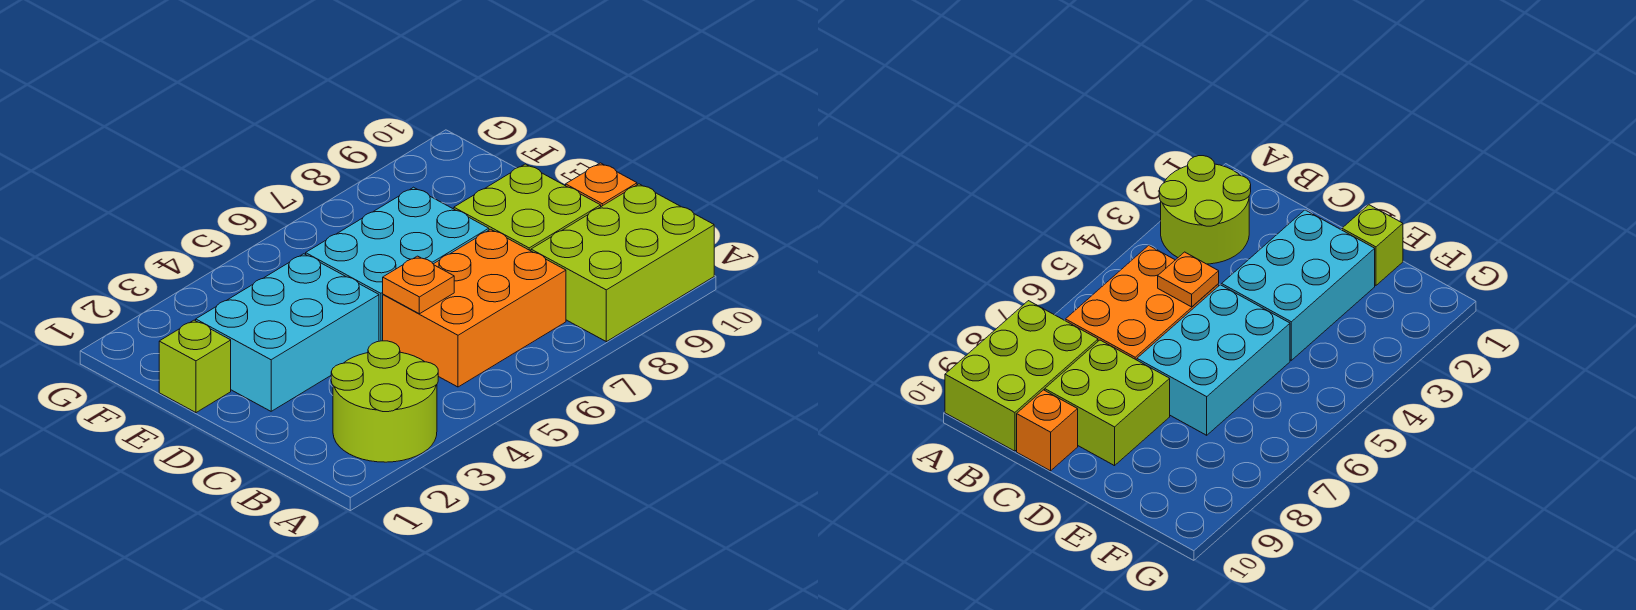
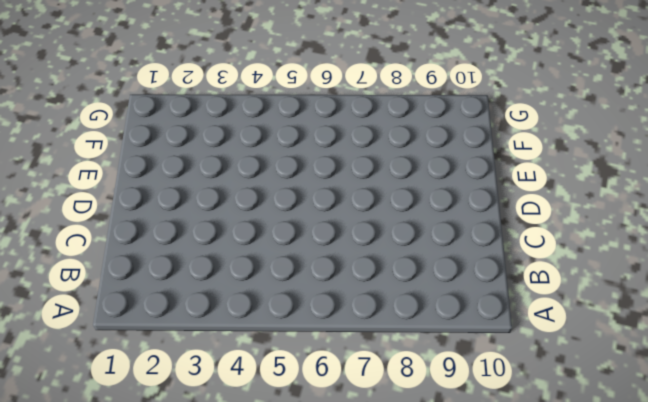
none -> lime round brick A2:B3 level 1
none -> lime brick A8:B10 level 1

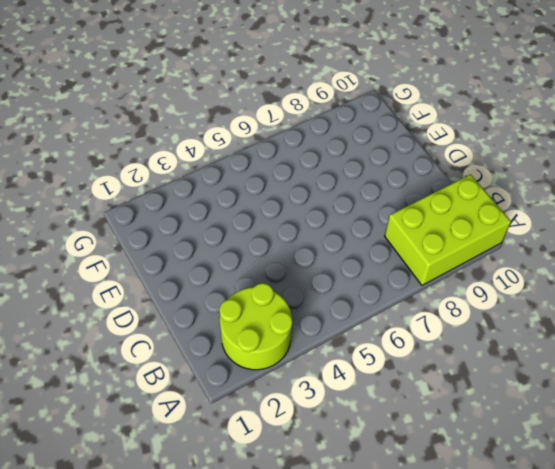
none -> orange brick B5:C7 level 1
none -> lime brick C8:D9 level 1

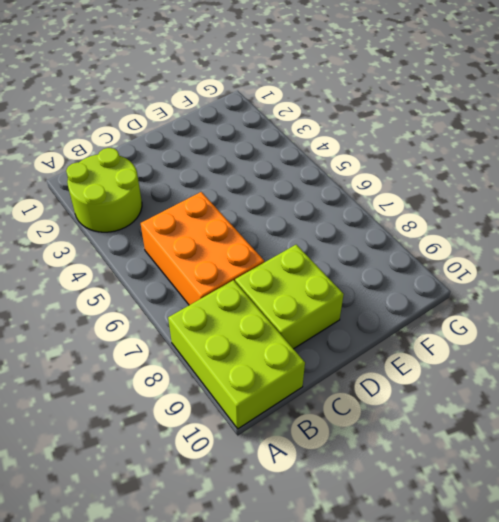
none -> orange brick C10 level 1
none -> cyan brick D2:E4 level 1

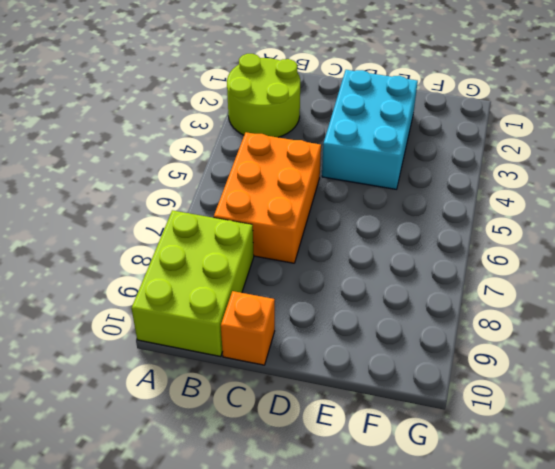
none -> lime brick C8:D9 level 1
none -> cyan brick D5:E7 level 1

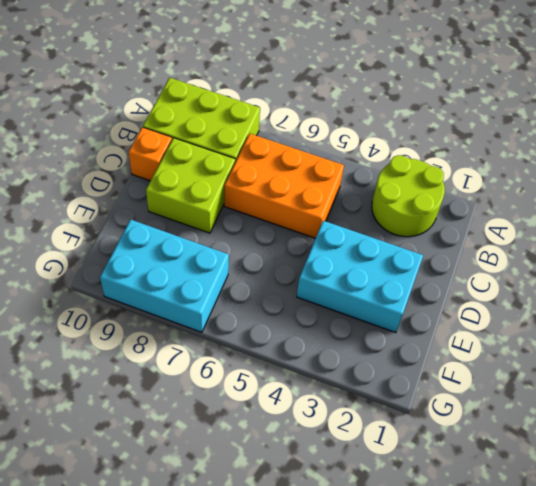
cyan brick F7:G9 level 1 -> cyan brick D5:E7 level 1
none -> lime brick E1 level 1
none -> orange plate C5 level 2

